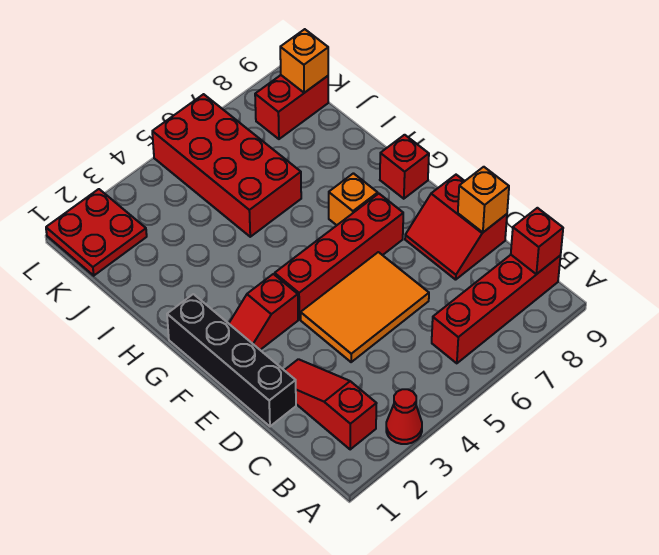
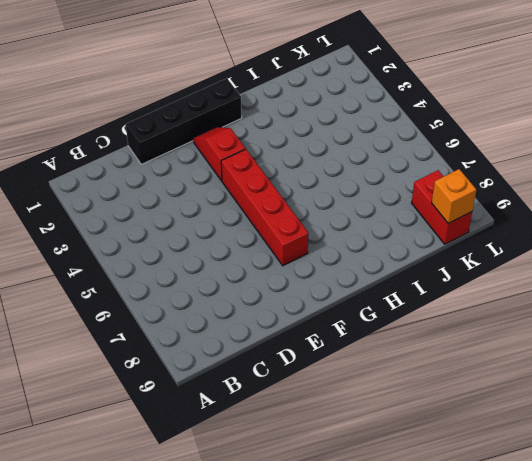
none -> red cone A3 level 1
none -> red slope B2:D2 level 1 top B
none -> red brick B6:B9 level 1

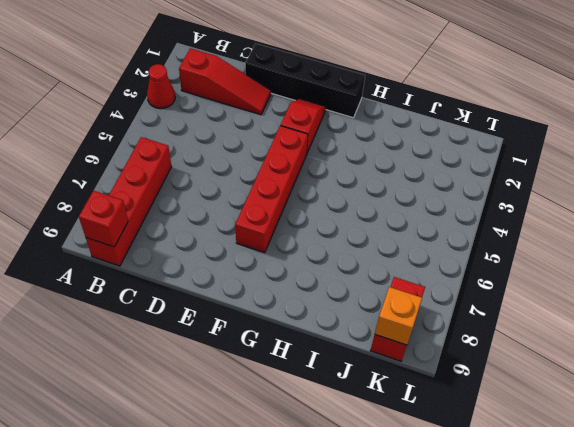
none -> orange tile D4:E6 level 1
none -> red slope D8:E9 level 1 top 9
none -> orange brick G7 level 1

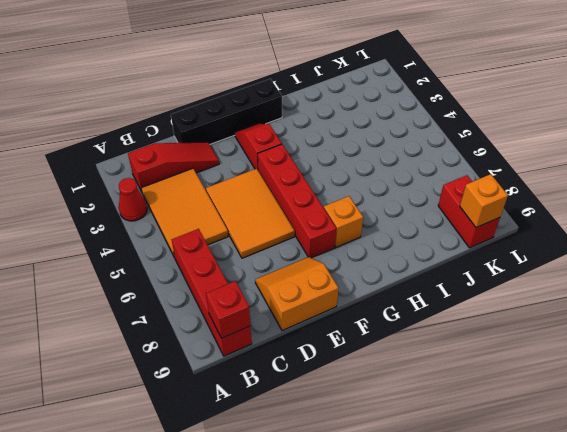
orange tile B3:C5 level 1 -> none
orange slope D8:E9 level 1 top 9 -> red slope D8:E9 level 1 top 9
none -> red brick G9 level 1
none -> red brick I5:L6 level 1
none -> red plate K1:L2 level 1

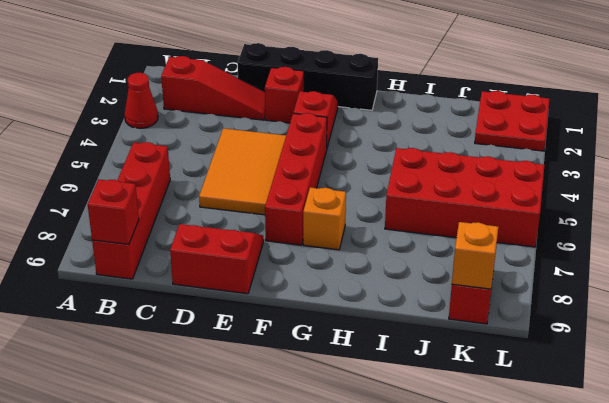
red brick E2 level 1 -> red brick G9 level 1
none -> orange brick D9 level 2

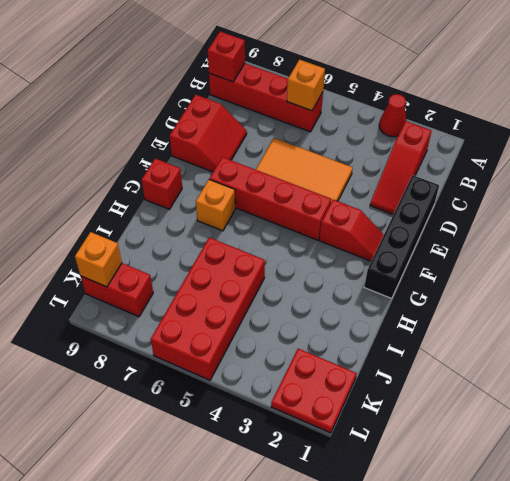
orange brick B6 level 2 -> orange brick D9 level 2

